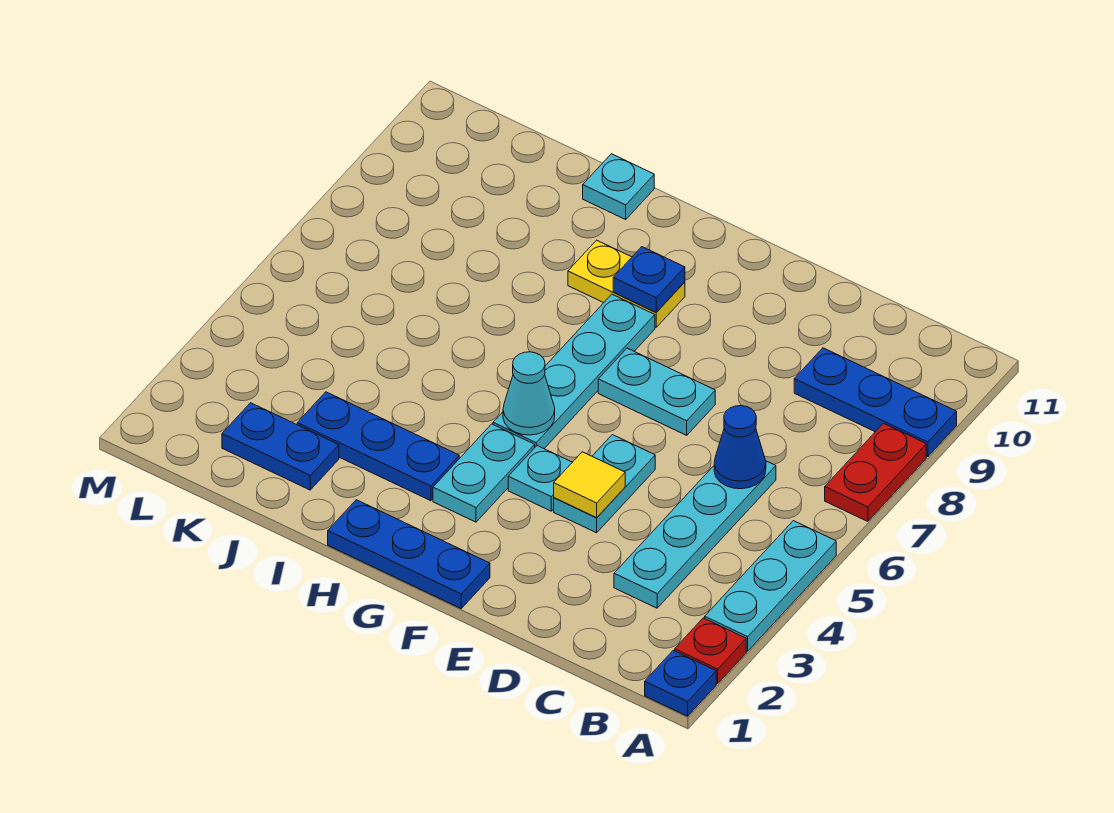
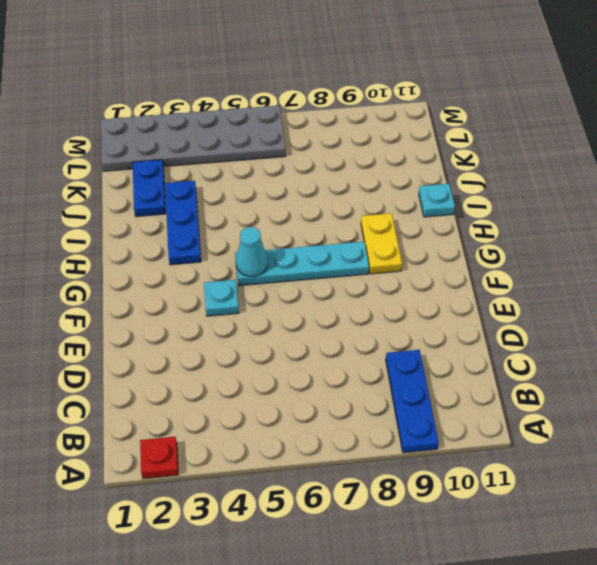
grey plate L1:M6 level 1 -> none
none -> blue plate A1 level 1
none -> cyan plate A3:A5 level 1
none -> red plate A7:A8 level 1

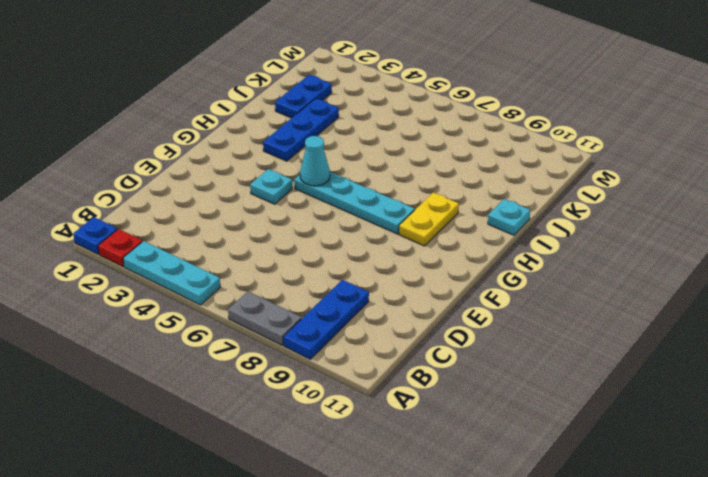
grey plate A7:A8 level 1 -> red plate A7:A8 level 1
none -> cyan plate C3:C6 level 1
none -> cyan plate E4:E5 level 1
none -> cyan plate E7:F7 level 1

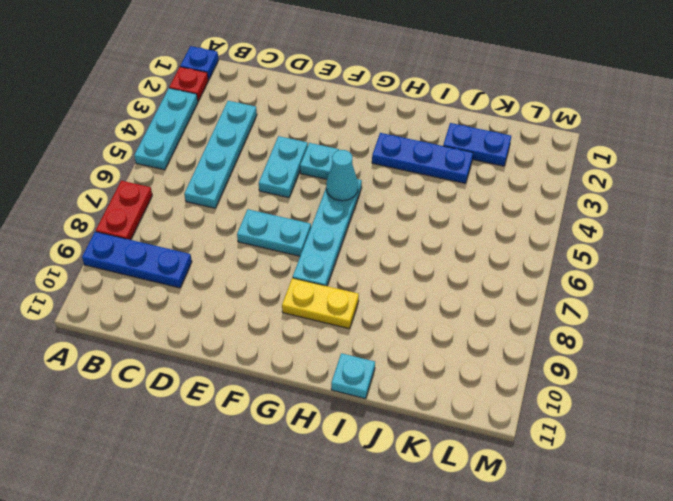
none -> blue plate F1:H1 level 1
none -> cyan plate G3:G4 level 1
none -> blue cone C6 level 2

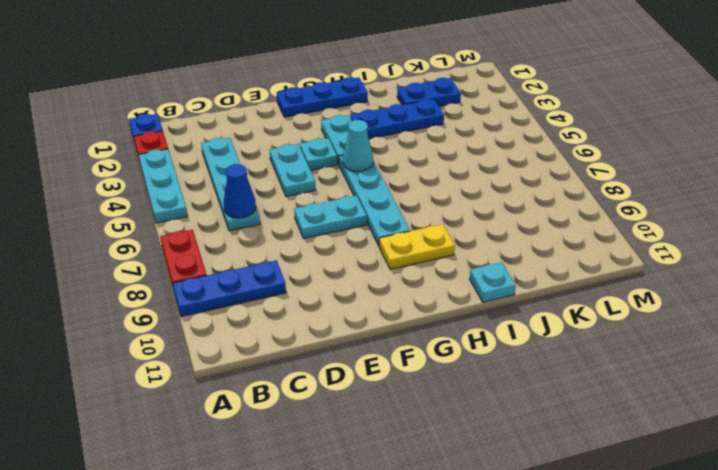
none -> yellow tile E4 level 2
none -> blue plate G9 level 2

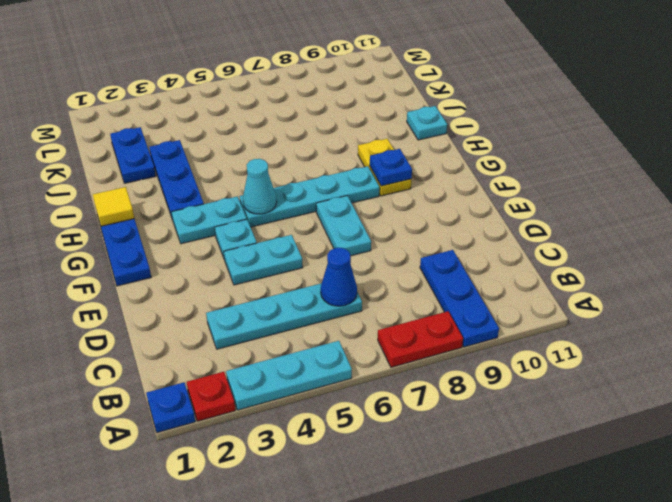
yellow tile H1 level 2 -> yellow tile E4 level 2

